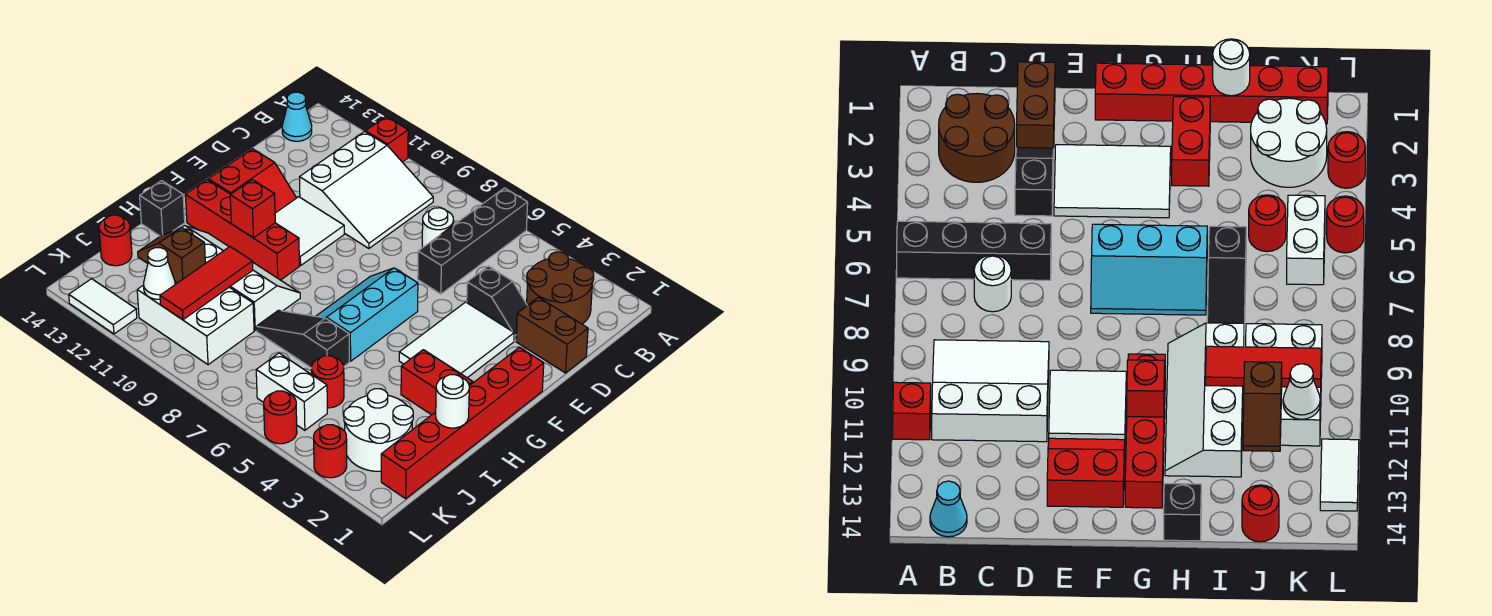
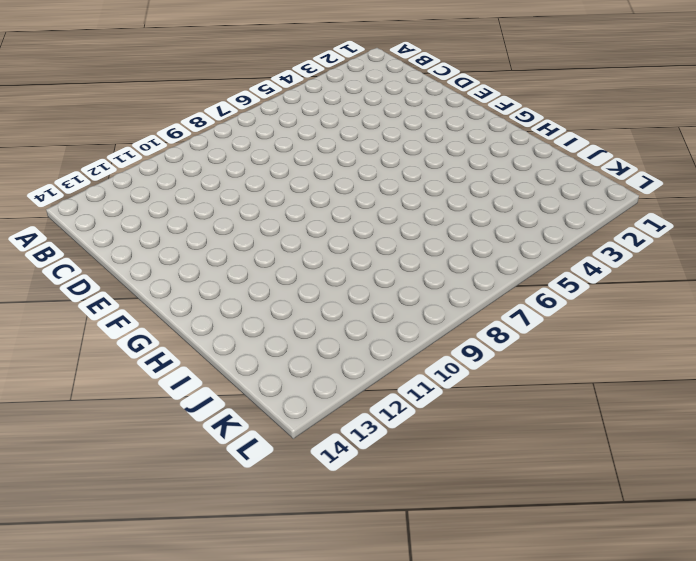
none -> black brick A6:D6 level 1
none -> red brick A11 level 1
none -> brown round brick B2:C3 level 1
none -> white slope B9:D11 level 1 top 11

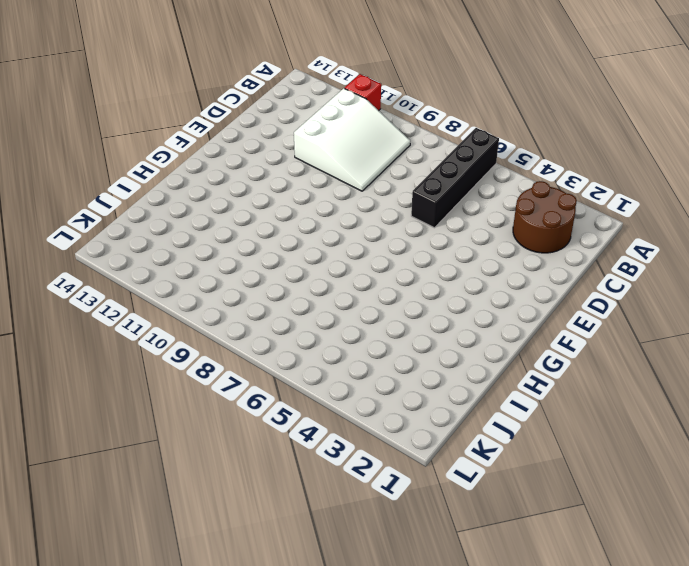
none -> cyan cone B14 level 1
none -> white round brick C7 level 1
none -> brown brick D1:D2 level 1
none -> black slope D3:D4 level 1 top 4

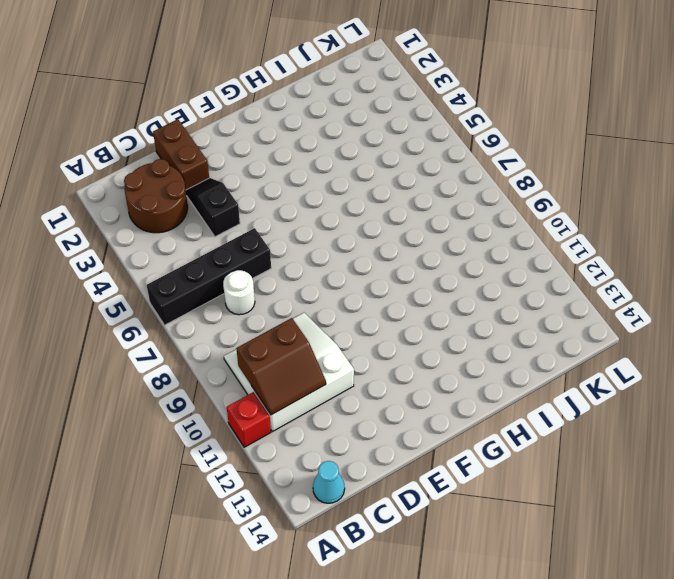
brown slope B10:C11 level 2 top 10 -> none
none -> white tile E3:G4 level 1
none -> white tile E10:F11 level 1
none -> red slope E12:F13 level 1 top 13
none -> red brick F1:K1 level 1

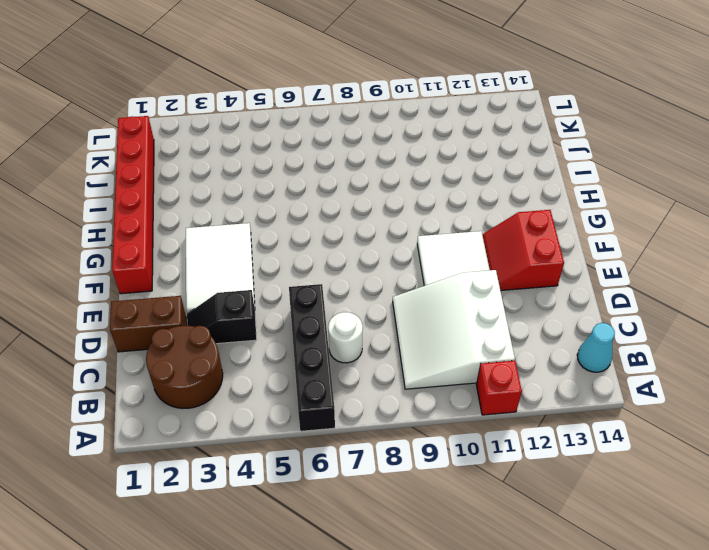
none -> cyan slope F6:H7 level 1 top 6
none -> red brick G10:G13 level 1
none -> red brick H2:H3 level 1
none -> white slope H9:I12 level 1 top I

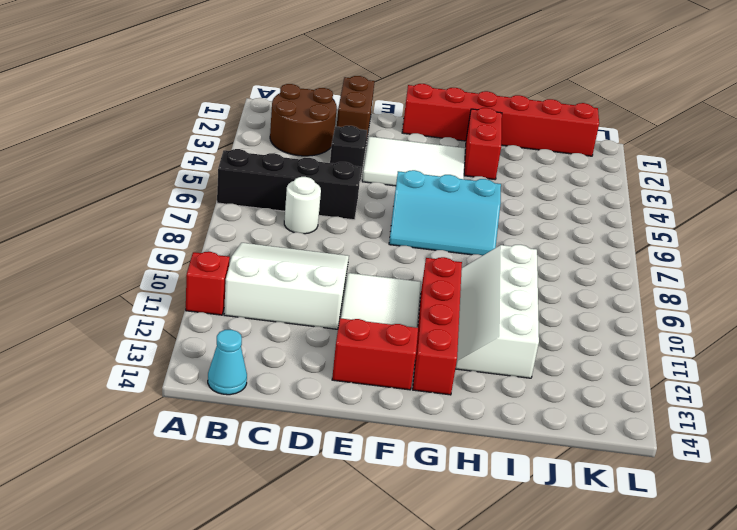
none -> black brick H14 level 1
none -> black slope I6:I8 level 1 top 6
none -> white round brick J2:K3 level 1
none -> red round brick J5 level 1

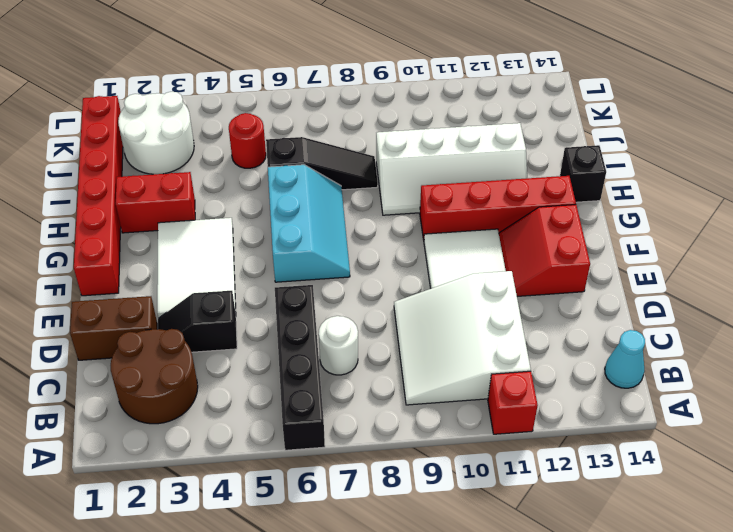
none -> white brick J9:K11 level 1
none -> red round brick J14 level 1
none -> white brick K5:K6 level 1
none -> red round brick L3 level 1

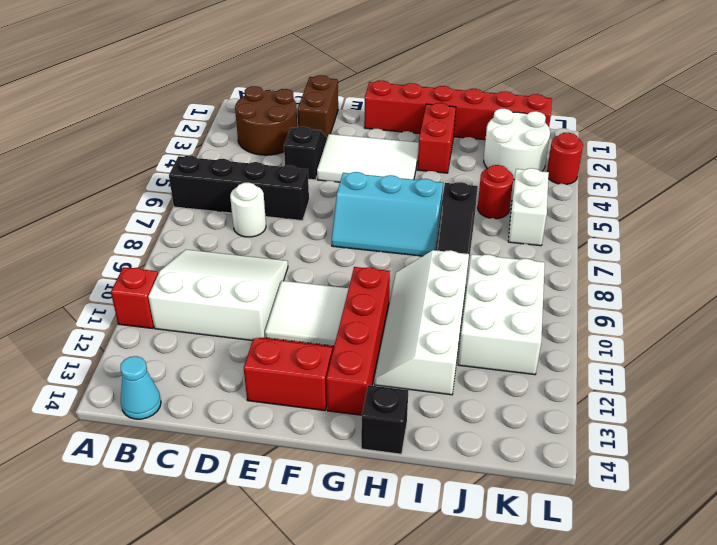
none -> red round brick J14 level 1
none -> red round brick L5 level 1
none -> white tile L12:L13 level 1
none -> red brick G11 level 2

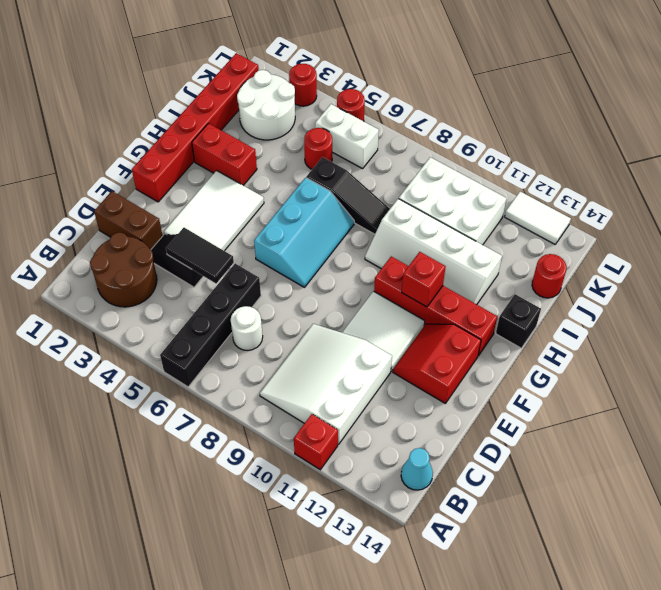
black tile D4:D5 level 2 -> none
none -> white round brick I1 level 2
none -> red tile I10:K10 level 2
none -> brown slope J11:J12 level 2 top 11
none -> white cone K11 level 2

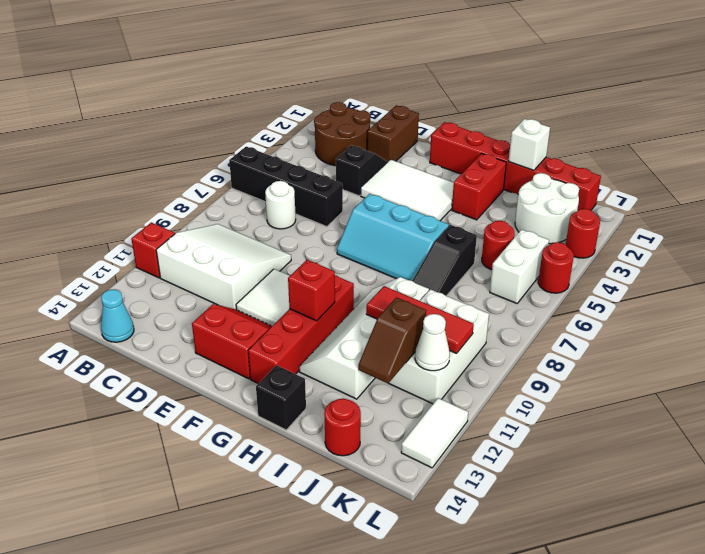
white brick I1 level 2 -> white round brick I1 level 2

